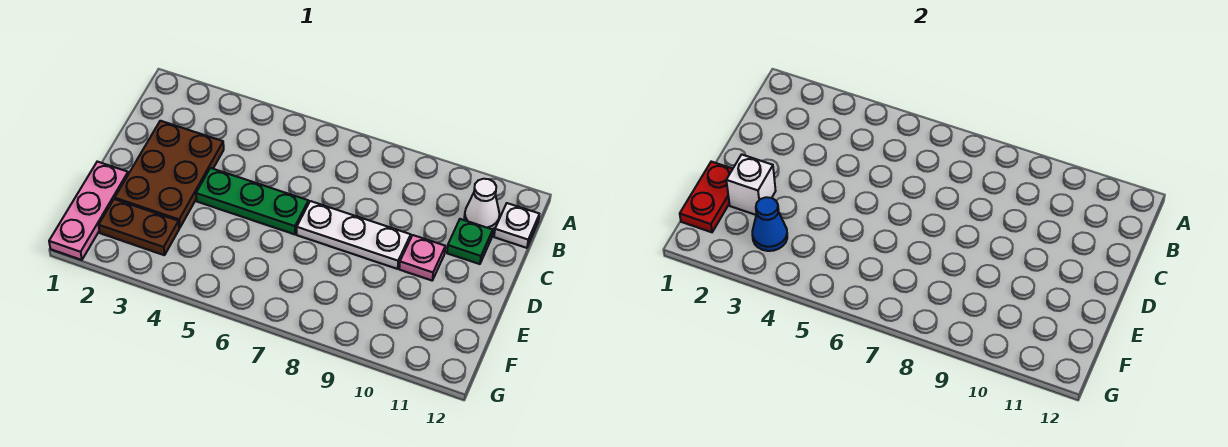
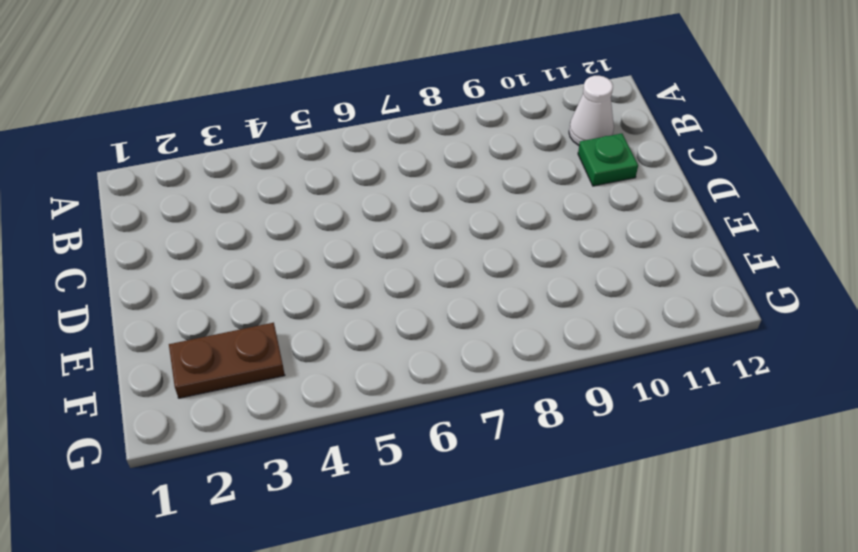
none -> white plate B12 level 1
none -> brown plate C2:E3 level 1
none -> green plate D4:D6 level 1

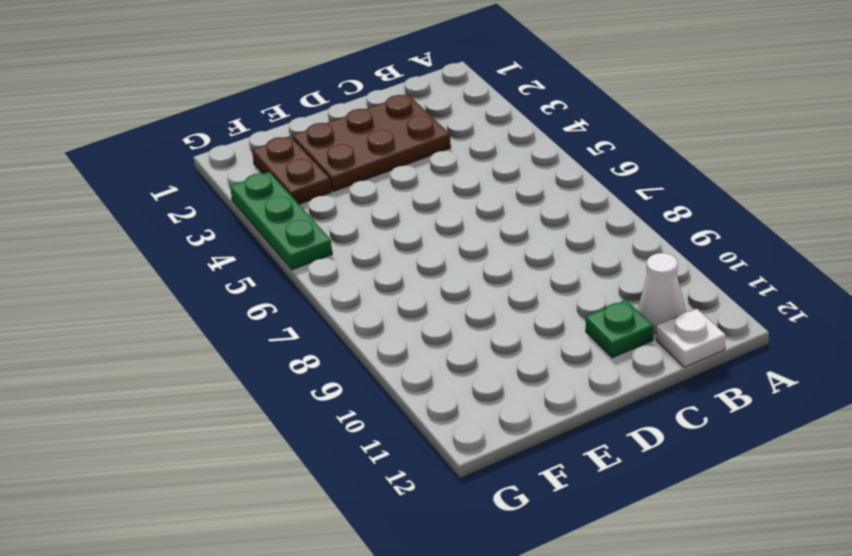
green plate G3:G5 level 1 -> green plate D4:D6 level 1
none -> white plate D7:D9 level 1
none -> pink plate D10 level 1
none -> pink plate E1:G1 level 1

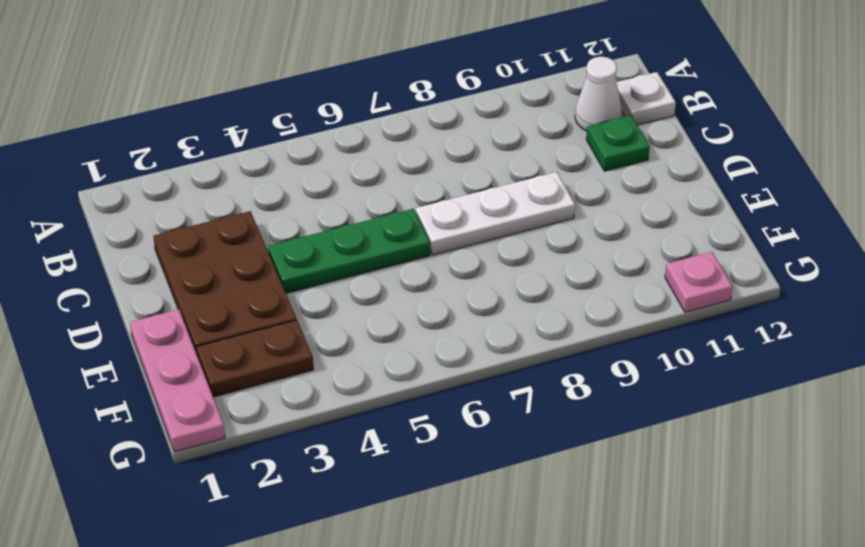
pink plate G11 level 1 -> pink plate D10 level 1
none -> red plate E1:F1 level 2
none -> white brick E2 level 2
none -> blue cone F3 level 2

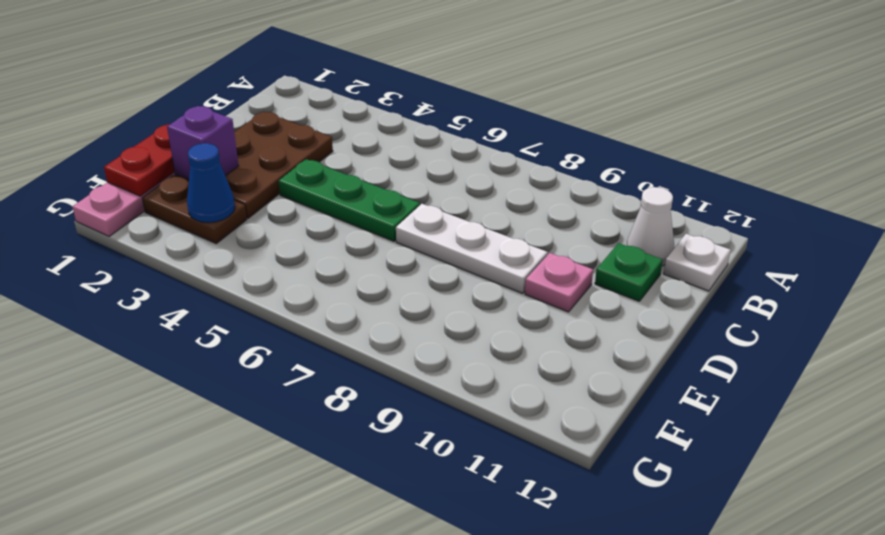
purple brick E2 level 2 -> white brick E2 level 2

